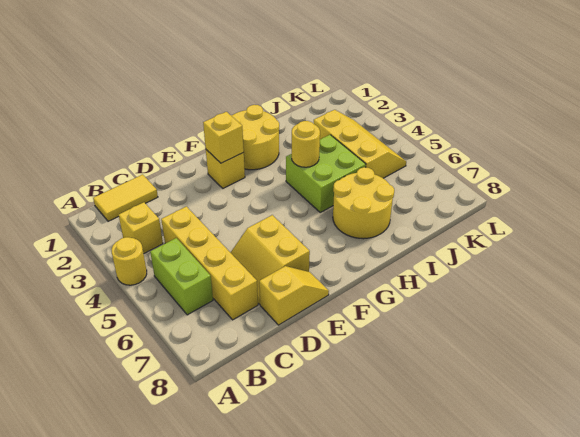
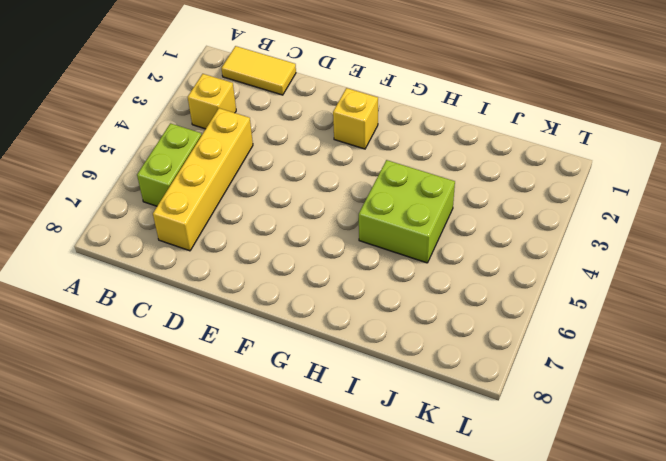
none -> yellow round brick A4 level 1
none -> yellow slope D6:E7 level 1 top E
none -> yellow slope D8:E8 level 1 top D

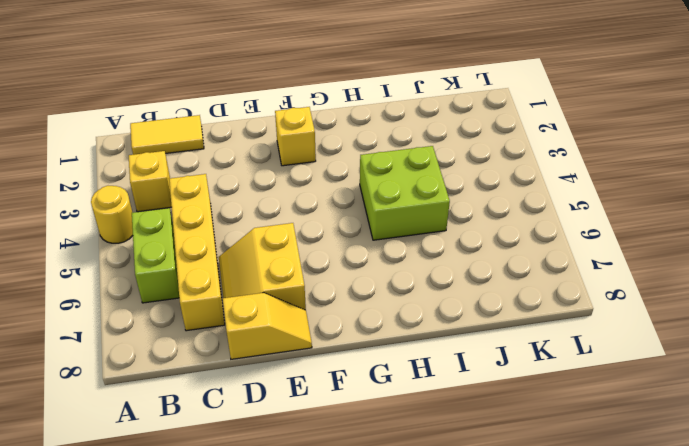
none -> yellow round brick G1:H2 level 1
none -> yellow round brick H6:I7 level 1
none -> yellow slope J3:K5 level 1 top J

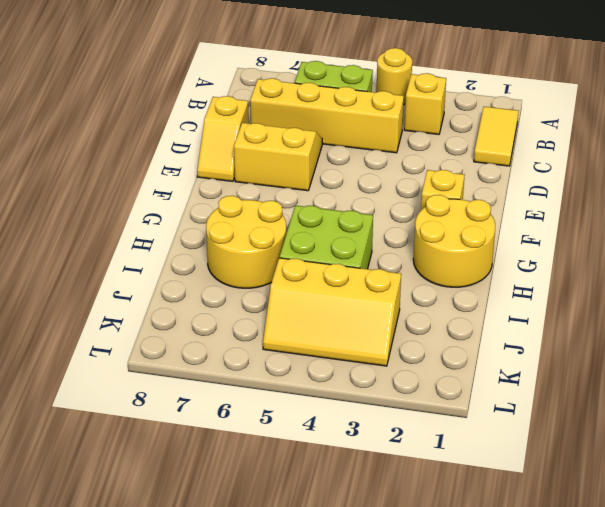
none -> yellow brick F2 level 2
none -> yellow round brick H4 level 2

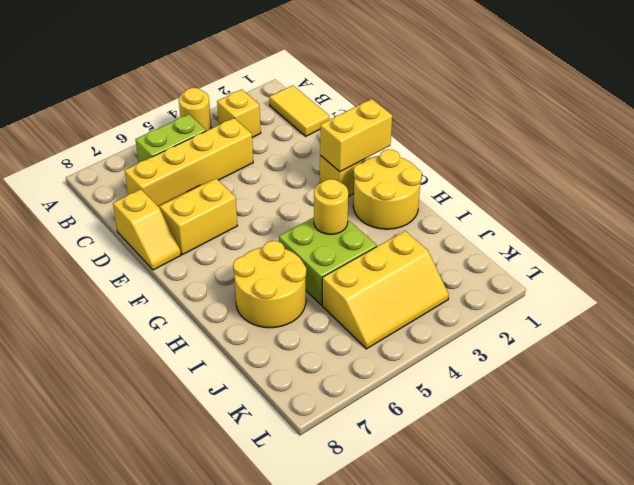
yellow brick F1:F2 level 2 -> yellow brick F2 level 2

